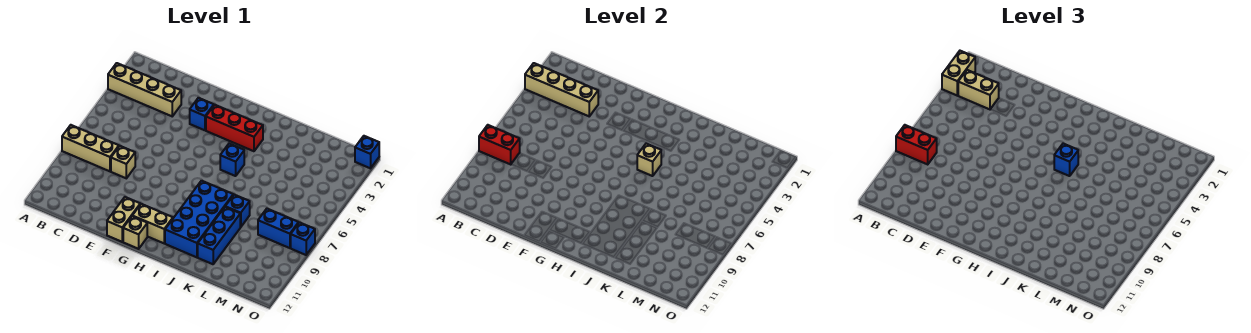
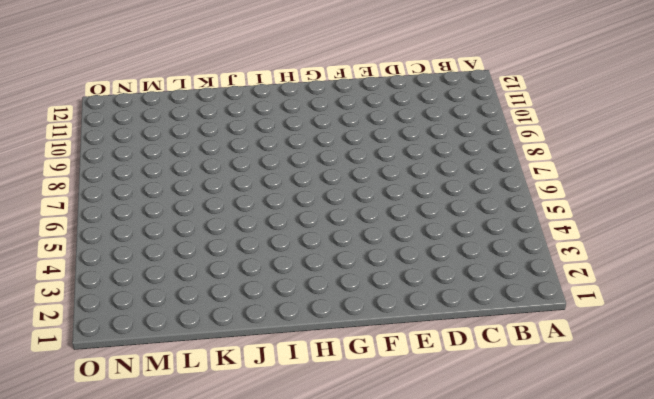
none -> tan brick A3:D3 level 1
none -> tan brick A8:C8 level 1
none -> tan brick D8 level 1

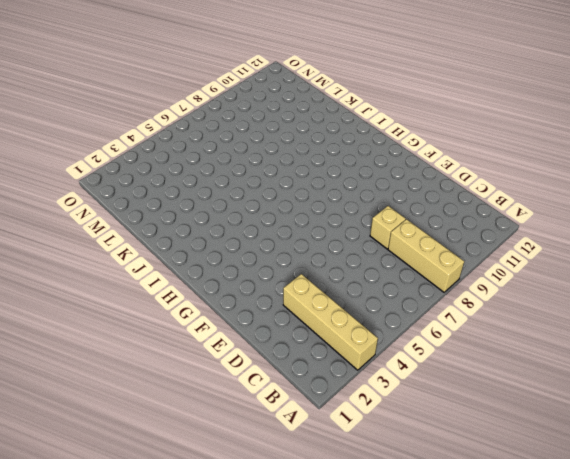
none -> blue brick F3 level 1
none -> tan brick F11:F12 level 1
none -> red brick G3:I3 level 1

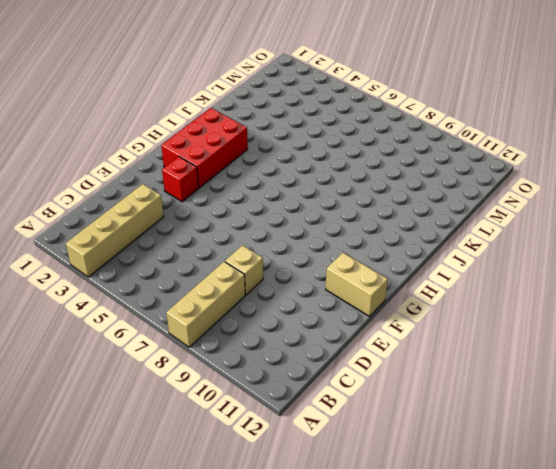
red brick F3 level 1 -> blue brick F3 level 1
red brick G2:I3 level 1 -> red brick G3:I3 level 1
none -> tan brick G11:H11 level 1
none -> tan brick G12 level 1
none -> blue brick I5 level 1

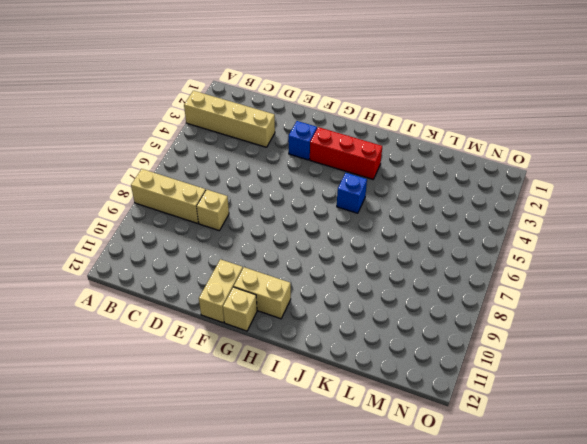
none -> blue brick I8:J11 level 1
none -> blue brick K8 level 1
none -> blue brick K9:K11 level 1

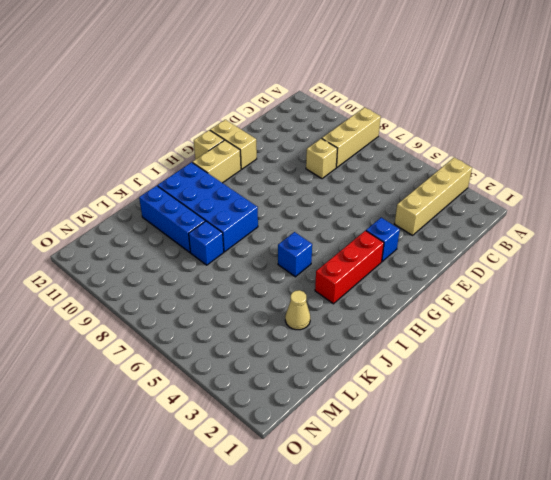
tan cone K3 level 1 -> none
none -> blue brick M8:N8 level 1
none -> blue brick O1 level 1
none -> blue brick O8 level 1

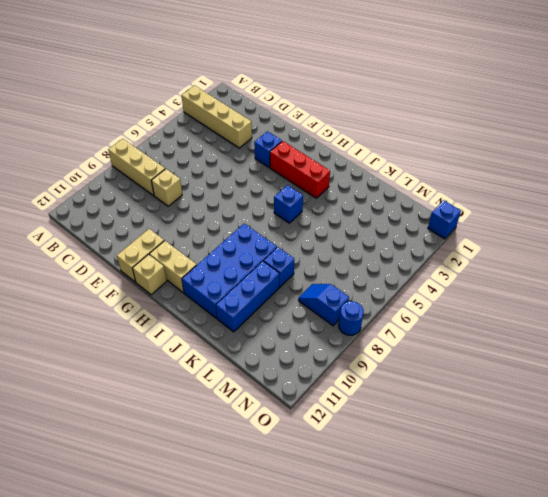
blue slope M8:N8 level 1 top N -> blue brick M8:N8 level 1
blue round brick O8 level 1 -> blue brick O8 level 1
none -> tan brick A3:D3 level 2
none -> red brick A8:B8 level 2
none -> tan brick I5 level 2

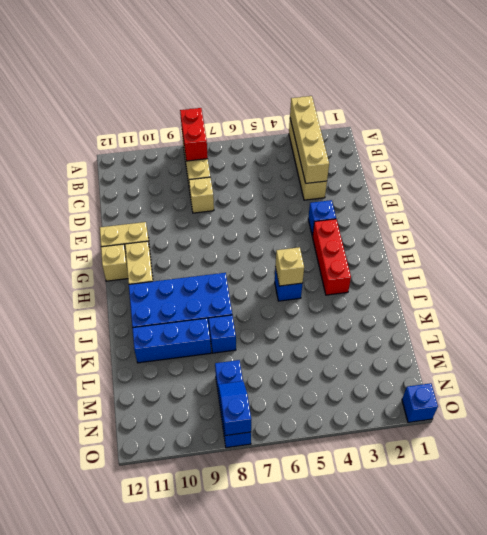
blue slope N8:O8 level 2 top O -> none
none -> tan brick A2:A3 level 3
none -> red brick A8:B8 level 3
none -> tan brick B3:C3 level 3

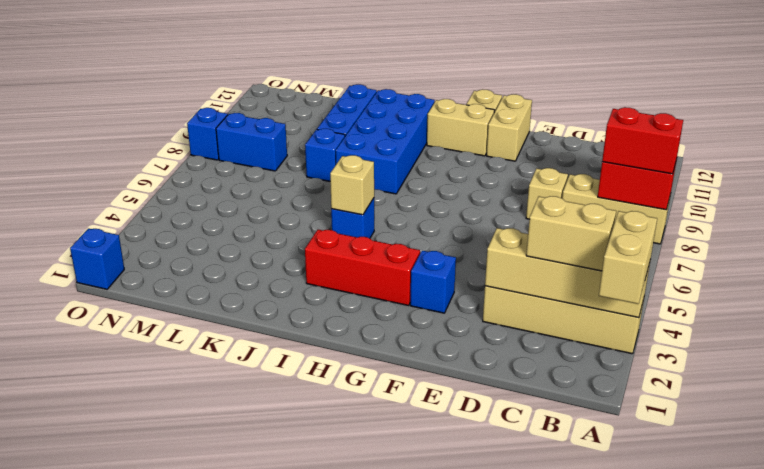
none -> blue brick I5 level 3

